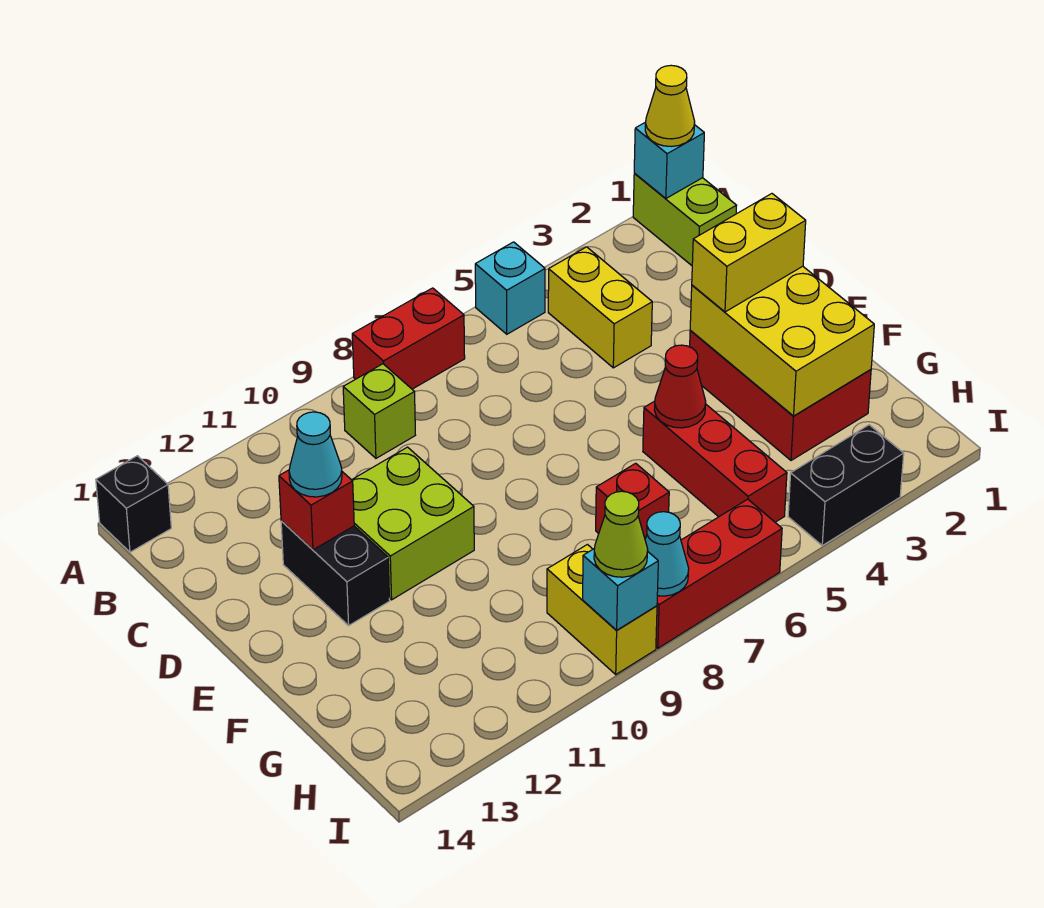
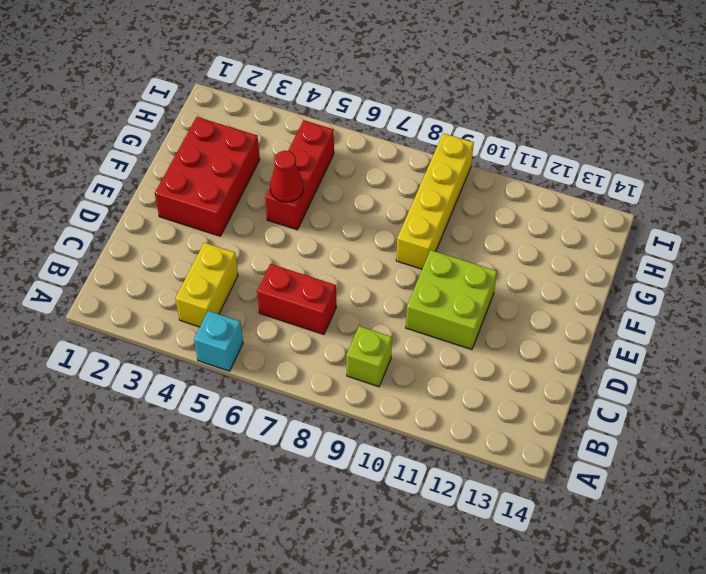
red brick C6:C7 level 1 -> red brick A7:A8 level 1
yellow brick F9:I9 level 1 -> yellow brick H9:I9 level 1
none -> lime brick A1:B1 level 1
none -> black brick A14 level 1
none -> black brick D12:E12 level 1

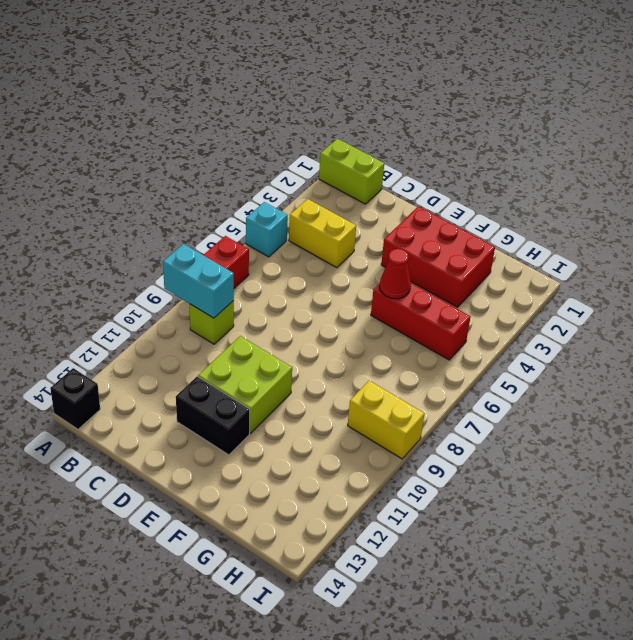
cyan brick A9:B9 level 2 -> none
none -> red brick G7 level 1
none -> black brick I3:I4 level 1
none -> red brick I6:I8 level 1

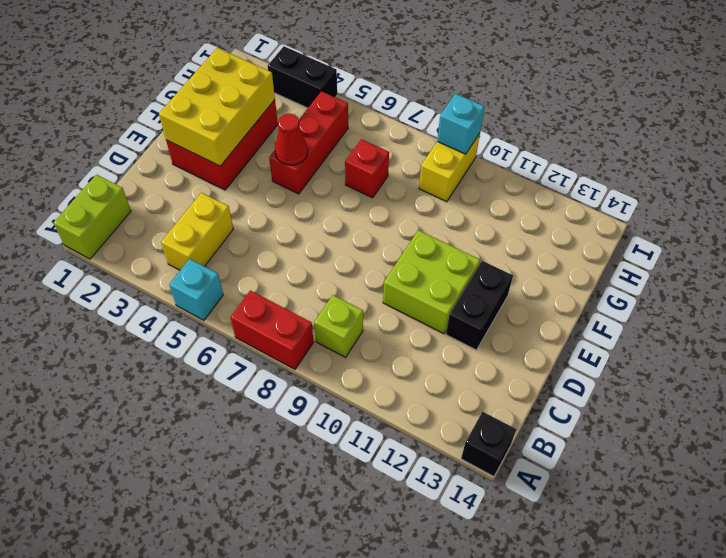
none -> red brick I6:I8 level 1
none -> cyan brick A1 level 2
none -> red brick D12 level 2

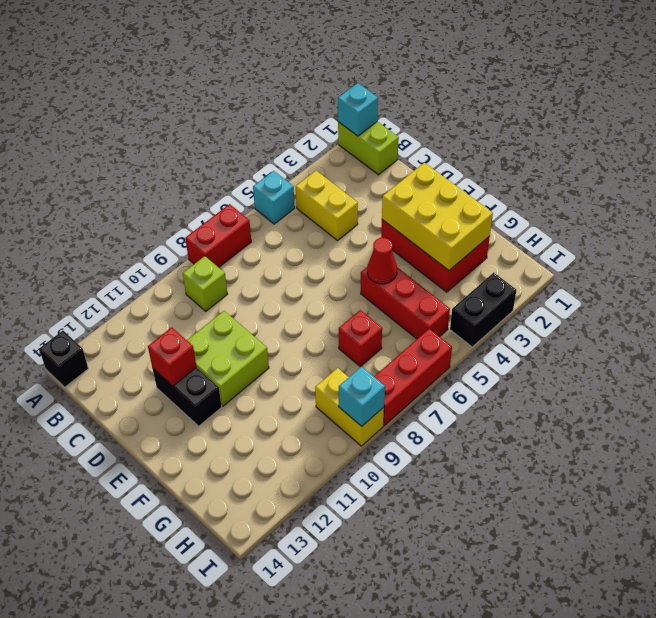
none -> cyan cone I8 level 2
none -> yellow cone A1 level 3
none -> cyan cone D12 level 3

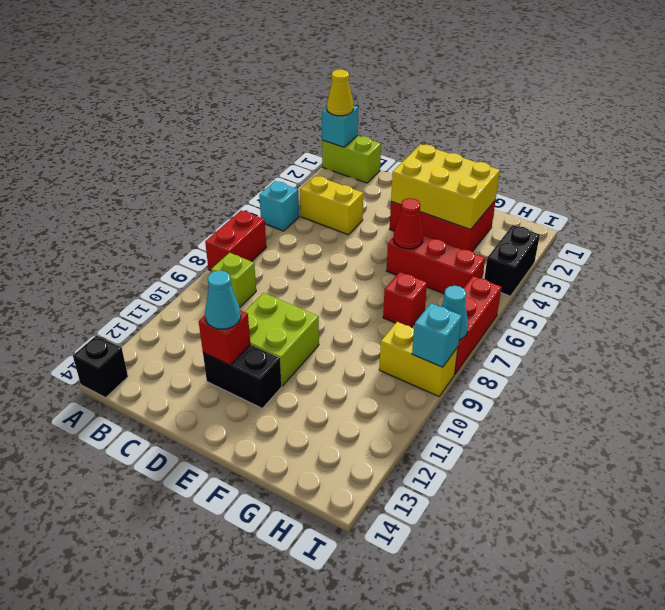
none -> yellow brick E2:E3 level 3
none -> lime cone I9 level 3

